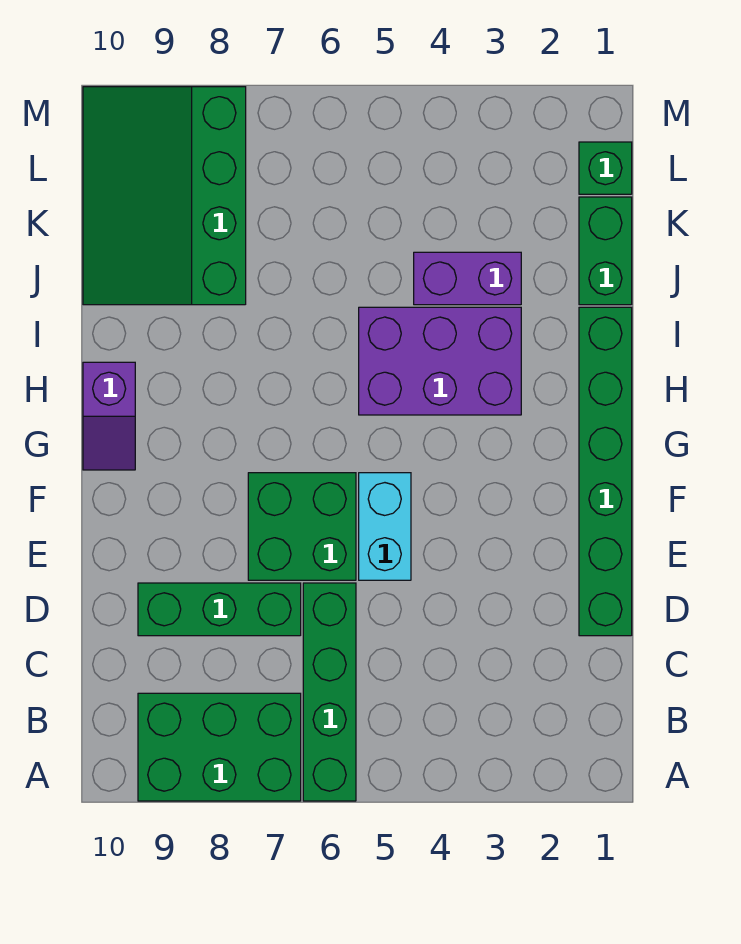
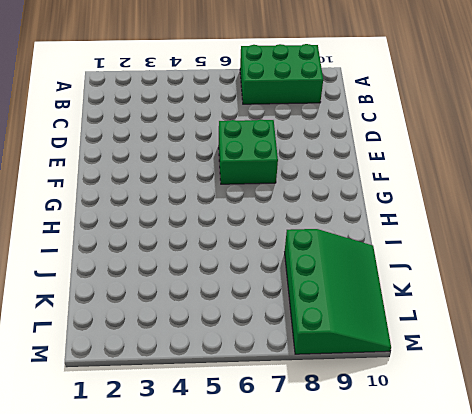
none -> green brick A6:D6 level 1
none -> green brick D1:I1 level 1
none -> green brick D7:D9 level 1

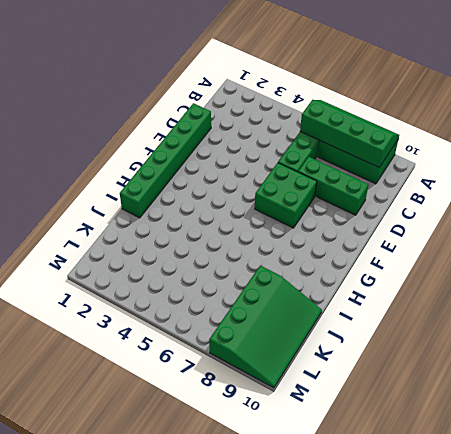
green slope A6:B9 level 2 top B -> none
none -> cyan brick E5:F5 level 1
none -> purple slope G10:H10 level 1 top H
none -> purple brick H3:I5 level 1

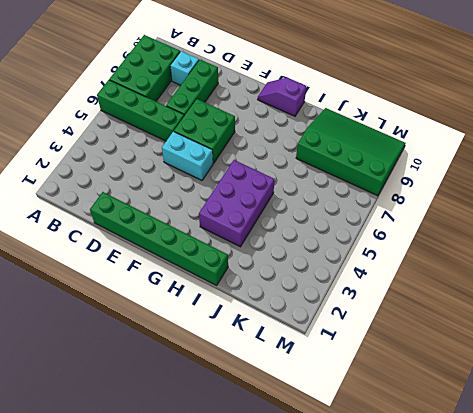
cyan brick C9 level 1 -> none
none -> green brick J1:K1 level 1
none -> purple brick J3:J4 level 1
none -> green brick L1 level 1

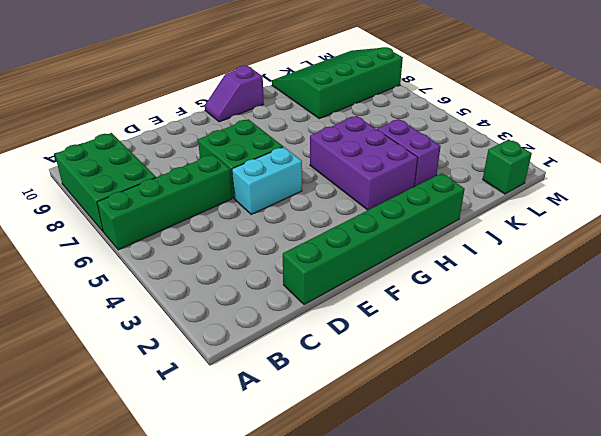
none -> green brick D7:D9 level 1
none -> green brick J1:K1 level 1

